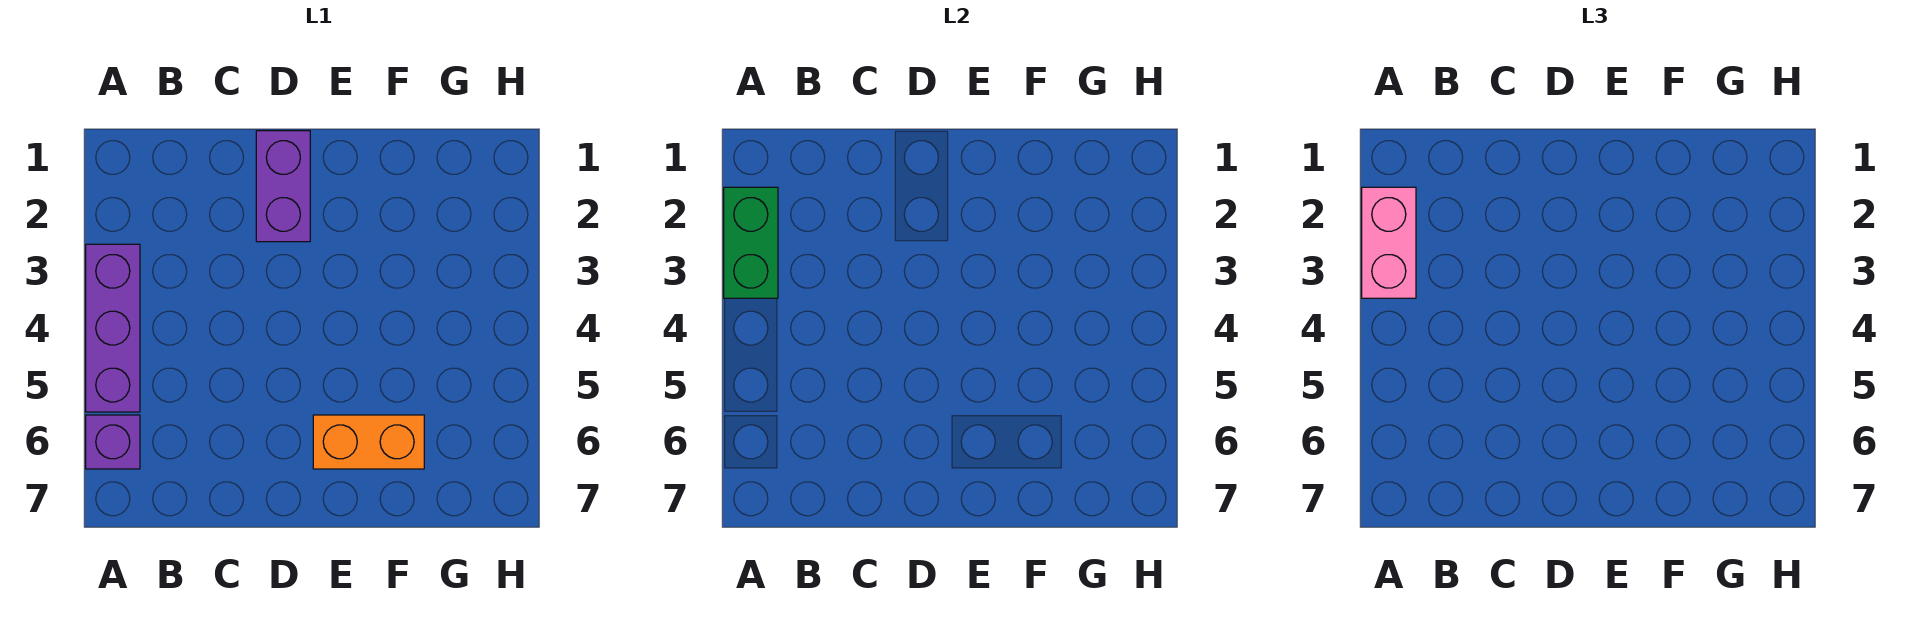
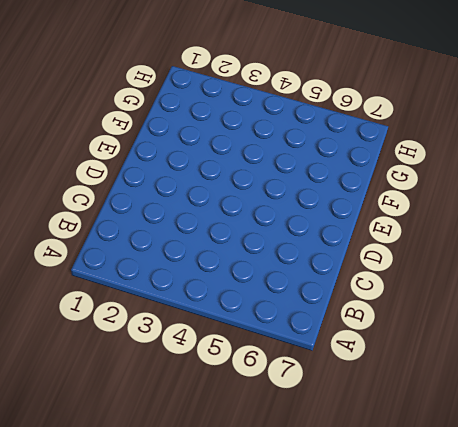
none -> purple brick A3:A5 level 1
none -> purple brick A6 level 1

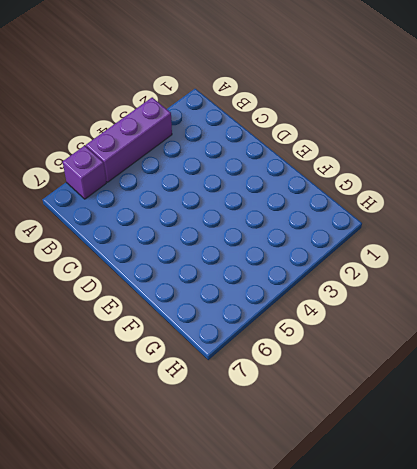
none -> purple brick D1:D2 level 1
none -> orange brick E6:F6 level 1

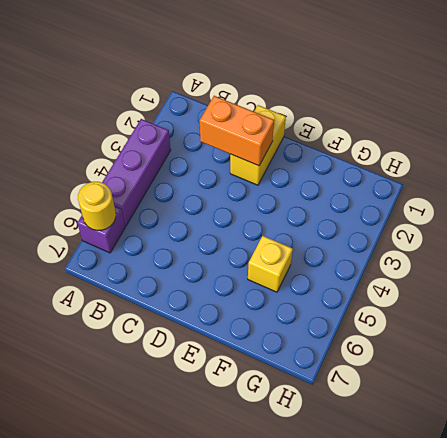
yellow round brick A6 level 2 -> none
orange brick C2:D2 level 2 -> orange brick E6:F6 level 1
yellow brick D1:D2 level 1 -> purple brick D1:D2 level 1
yellow brick F5 level 1 -> none
none -> green brick A2:A3 level 2
none -> pink brick A2:A3 level 3

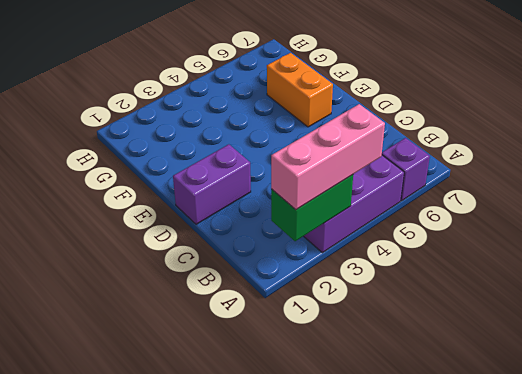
pink brick A2:A4 level 3 -> pink brick A2:A3 level 3

